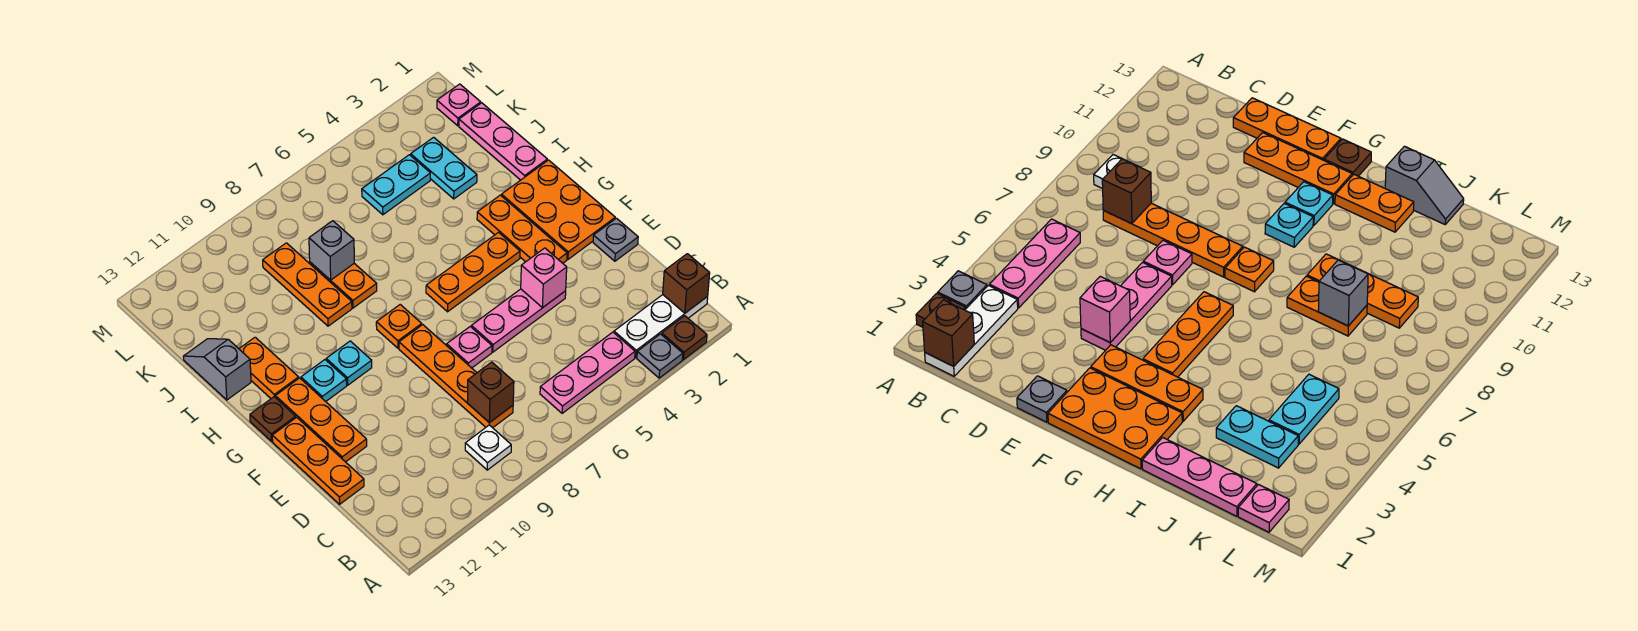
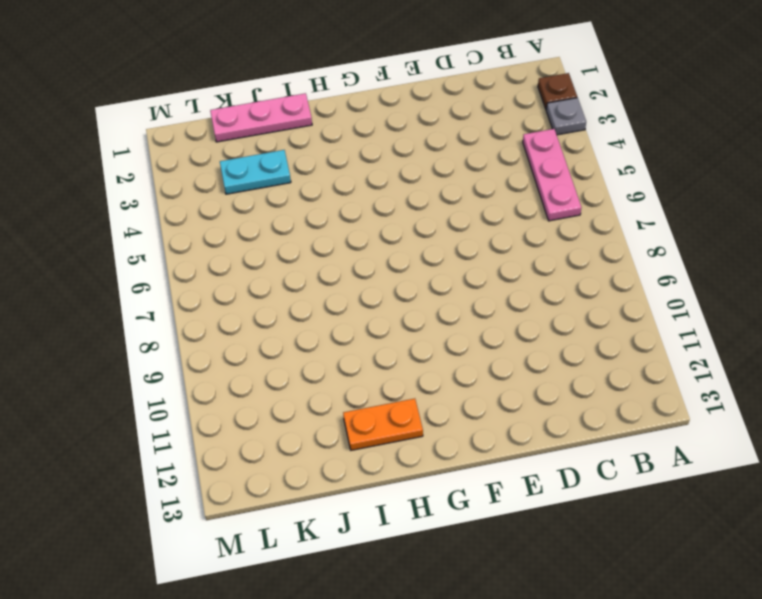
none -> white plate B1:B3 level 1
none -> white plate B9 level 1
none -> orange plate C8:F8 level 1
none -> orange plate D13:F13 level 1

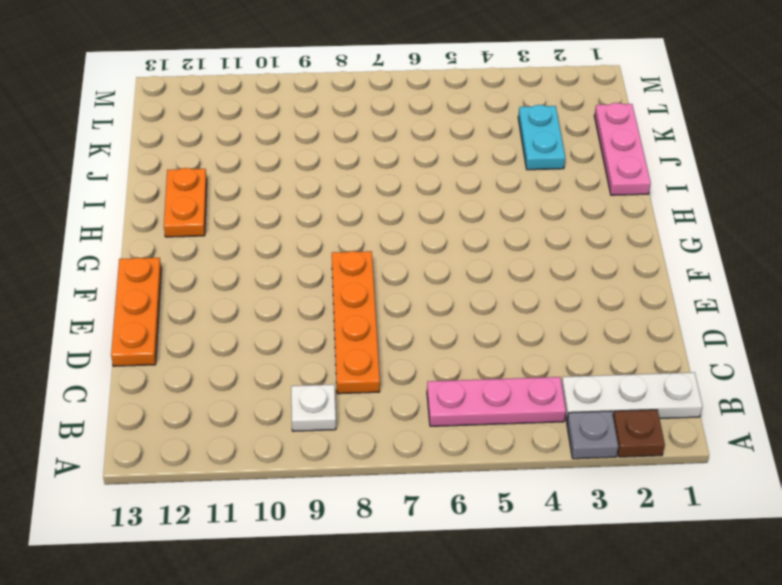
none -> grey plate E1 level 1
none -> pink plate E4:E6 level 1
none -> pink plate E7 level 1
none -> orange plate E12:G12 level 1

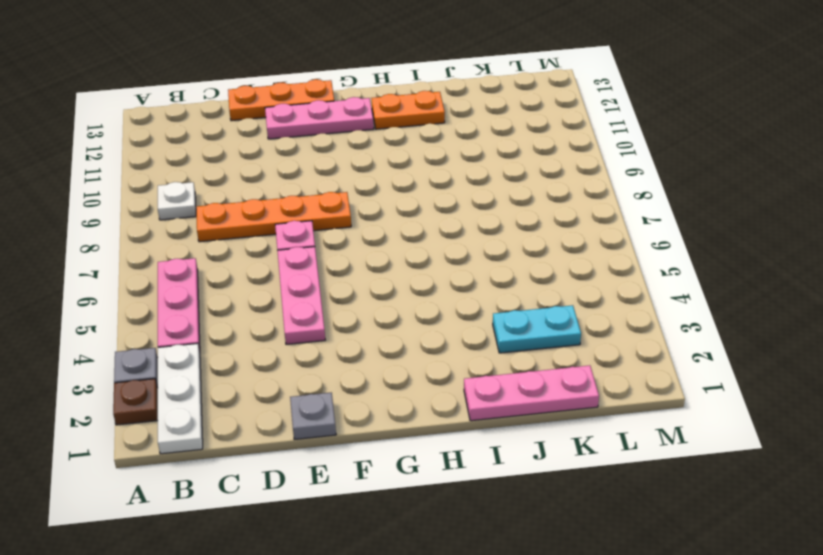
pink plate E12:G12 level 1 -> orange plate E12:G12 level 1
none -> orange plate F1:H2 level 1
none -> orange plate F3:H3 level 1
none -> orange plate G4:G6 level 1
none -> orange plate G8 level 1

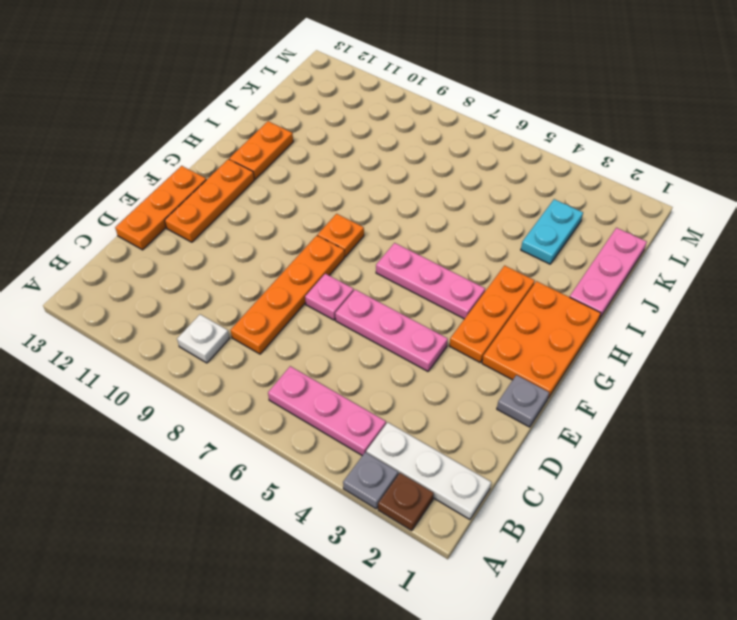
pink plate G4:G6 level 1 -> orange plate G4:G6 level 1
none -> cyan plate G10 level 1
none -> cyan plate G11 level 1
none -> brown plate G13 level 1
none -> orange plate I8:J8 level 1

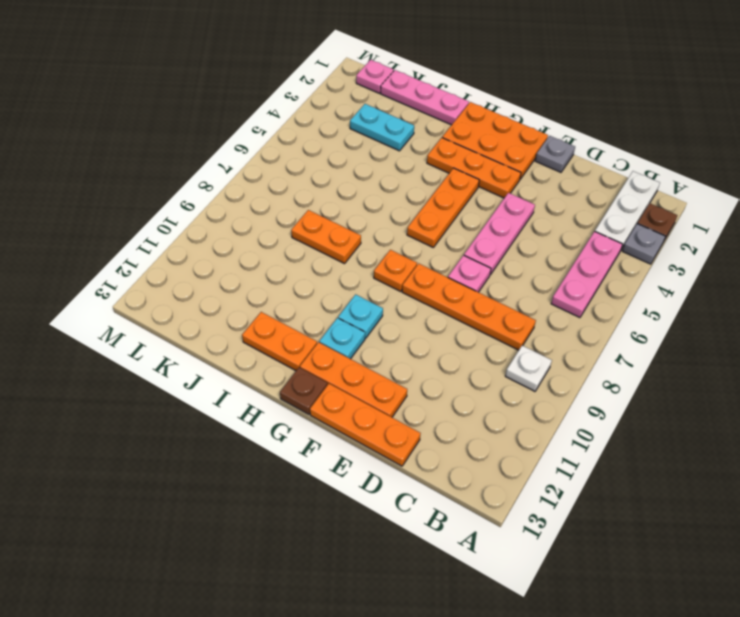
none -> orange plate I9:K9 level 1
none -> grey slope I13:J13 level 1 top I
none -> cyan plate K4:K5 level 1
none -> brown brick B1 level 2

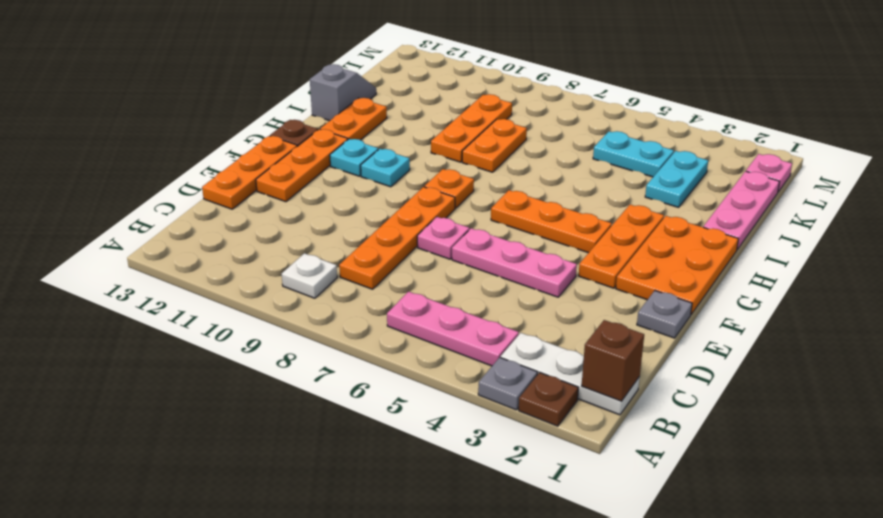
none -> brown brick C8 level 2
none -> pink brick E4 level 2
none -> grey brick J8 level 2

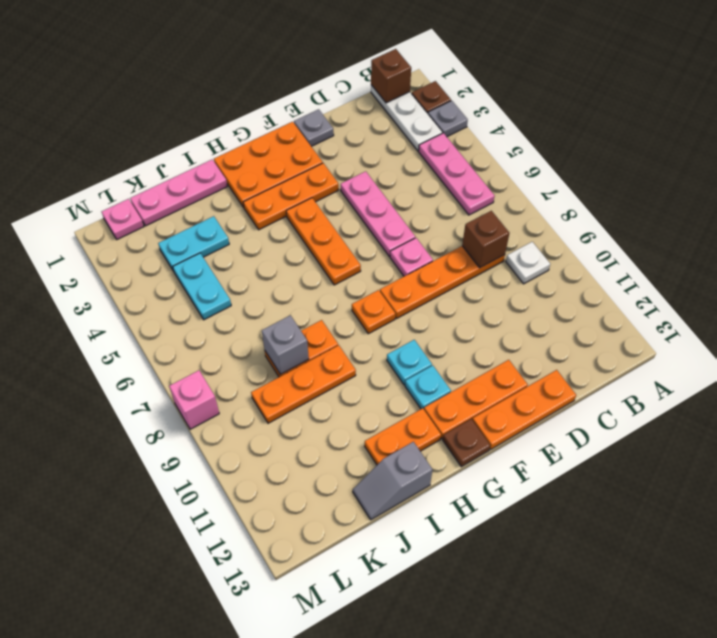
pink brick M8 level 1 -> pink brick E4 level 2

